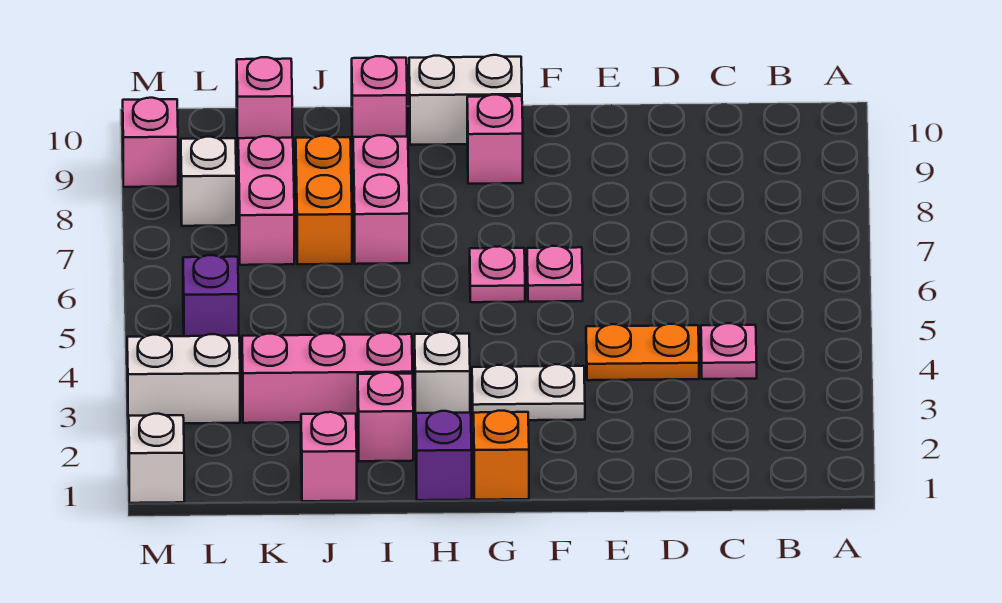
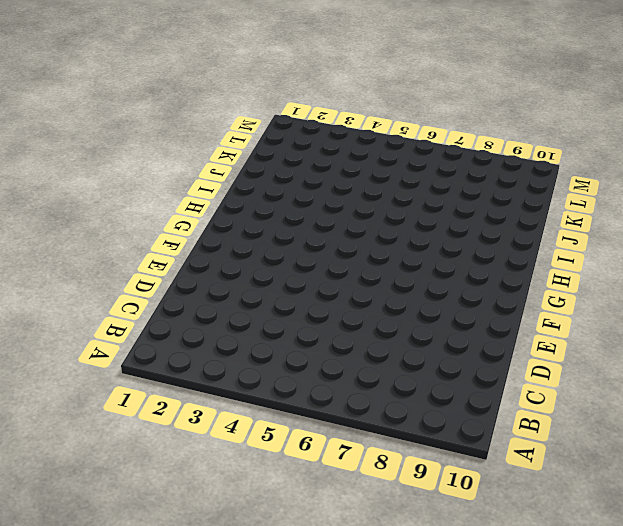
none -> pink plate C4 level 1
none -> orange plate D4:E4 level 1
none -> white plate F3:G3 level 1

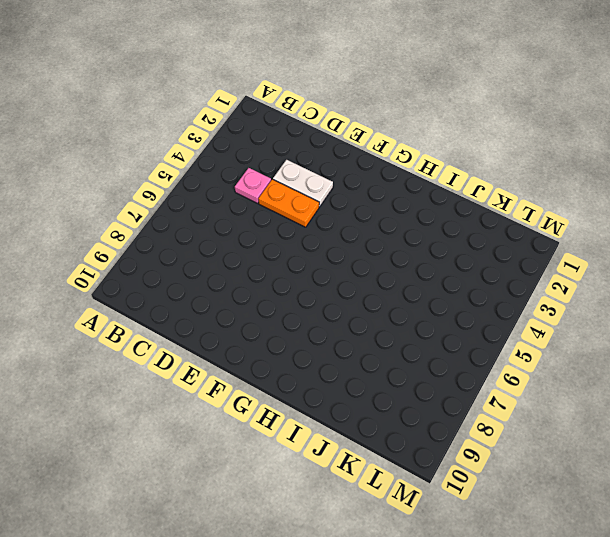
white plate D3:E3 level 1 -> white plate F3:G3 level 1
none -> pink plate F6 level 1
none -> orange brick G1 level 1
none -> pink plate G6 level 1

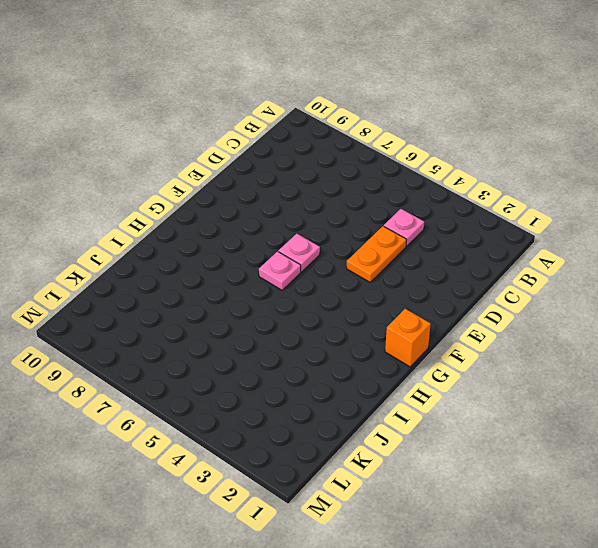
none -> white plate F3:G3 level 1
none -> pink brick G9 level 1
none -> white brick G10:H10 level 1

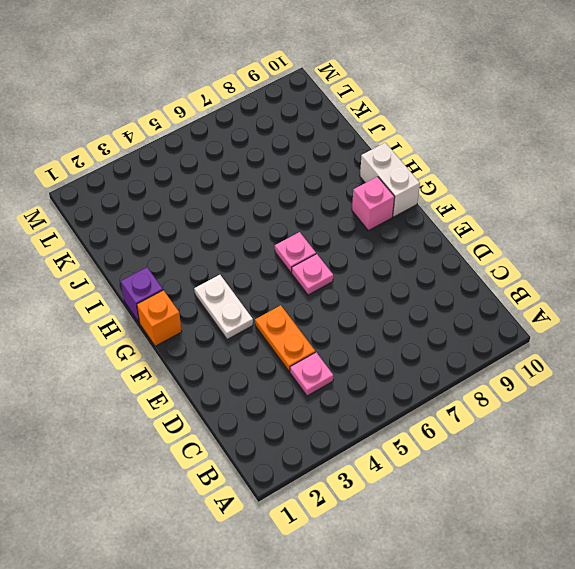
none -> white brick H3 level 1
none -> pink brick I2 level 1
none -> pink brick I3:K3 level 1

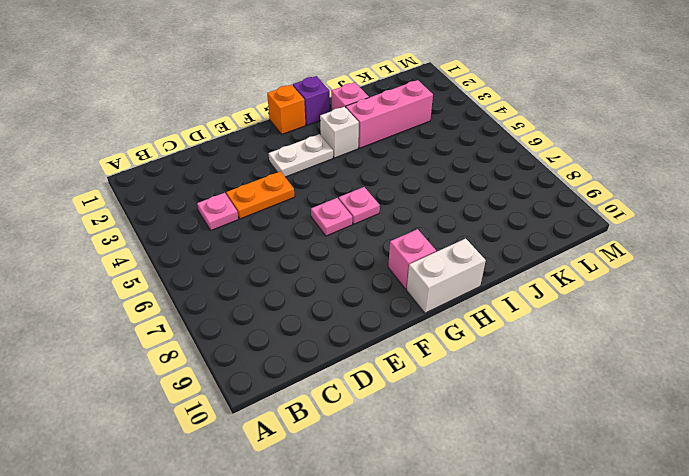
none -> pink brick I7:I8 level 1
none -> pink brick I10 level 1
none -> pink brick J1 level 1

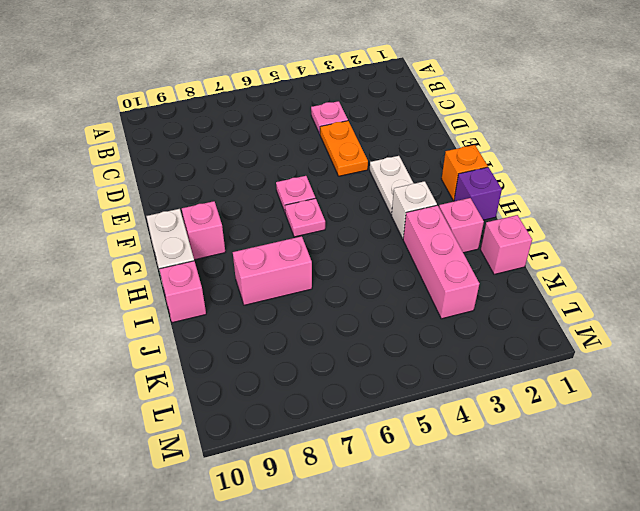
none -> orange brick J7:J8 level 1
none -> pink brick K7:K8 level 1
none -> pink brick K10 level 1

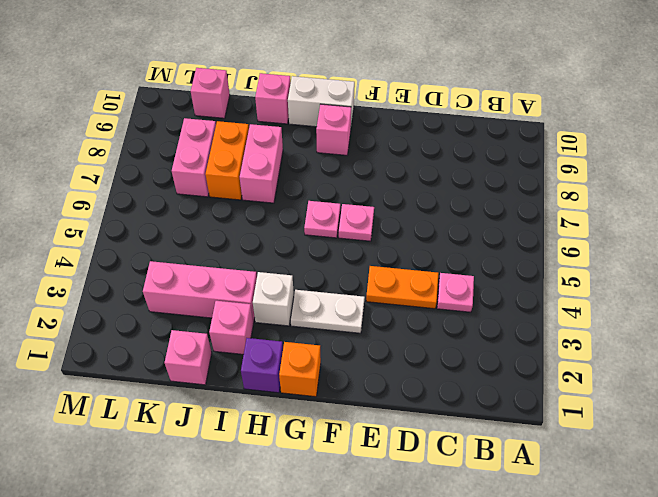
none -> white brick L3:M3 level 1
none -> purple brick L5 level 1
none -> white brick L8 level 1

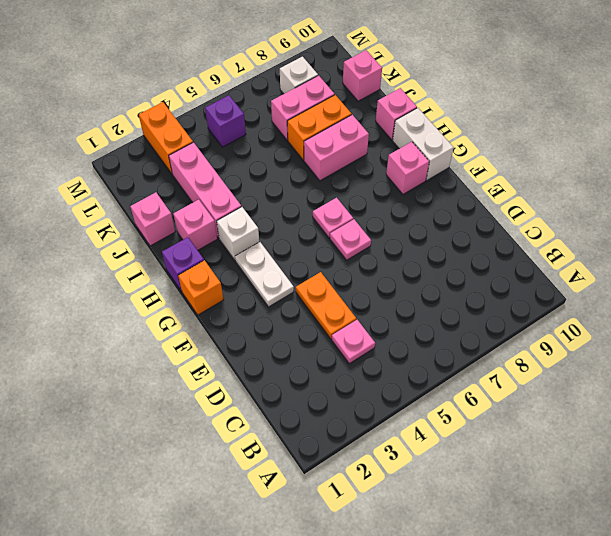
orange brick L3:M3 level 1 -> white brick L3:M3 level 1
none -> white brick M1 level 1
none -> pink brick M9 level 1

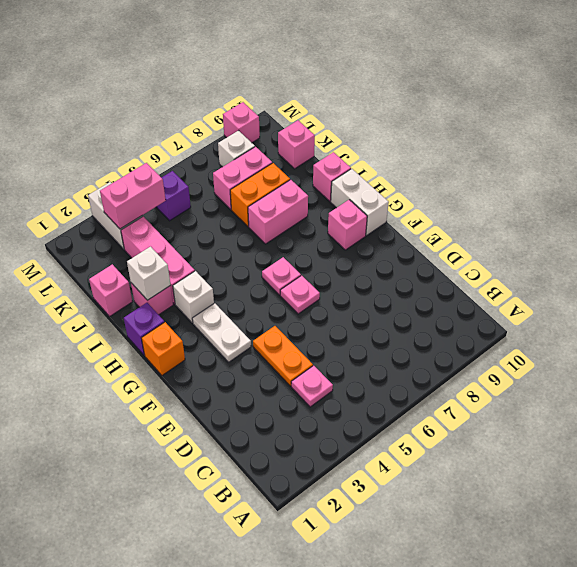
white brick I2 level 2 -> white brick M1 level 1
pink brick L3:L4 level 2 -> none

